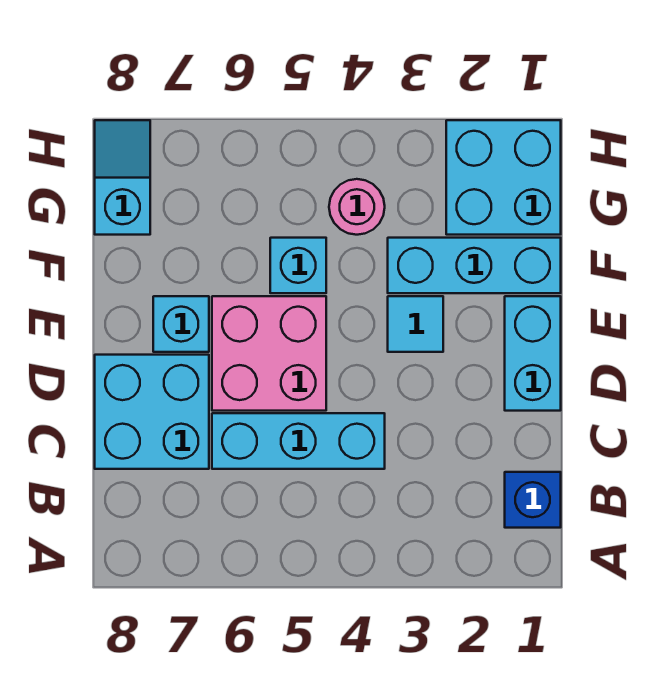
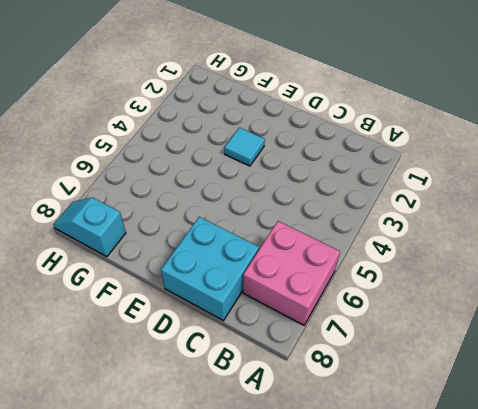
pink brick A6:B7 level 1 -> pink brick D5:E6 level 1
none -> blue brick B1 level 1
none -> cyan brick C4:C6 level 1
none -> cyan brick D1:E1 level 1

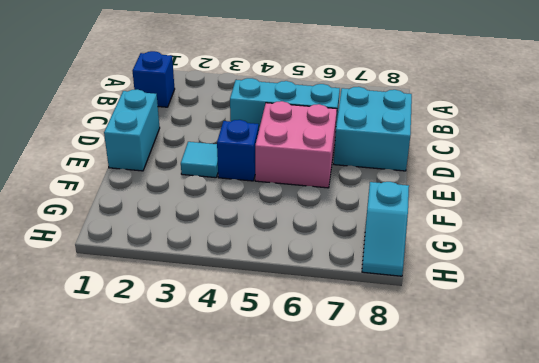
blue brick E4 level 1 -> none
none -> cyan brick E7 level 1
none -> cyan brick F1:F3 level 1
none -> cyan brick F5 level 1

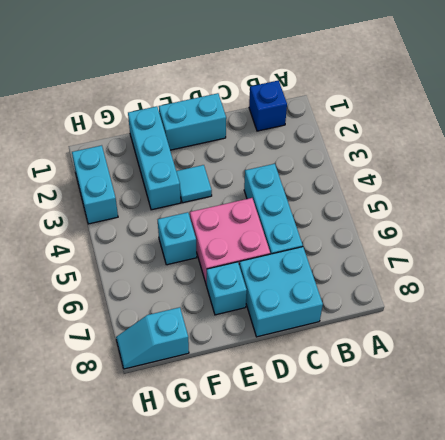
cyan brick H2:H3 level 1 -> cyan brick G1:H2 level 1
none -> pink round brick G4 level 1

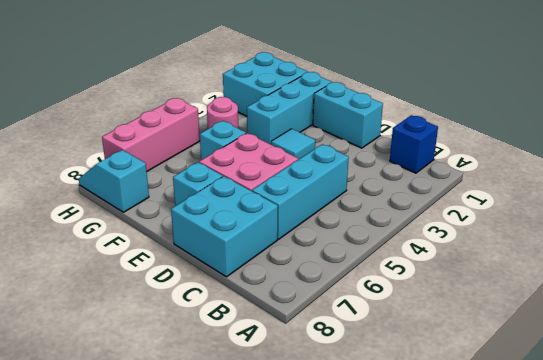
pink brick H5:H7 level 1 -> none

